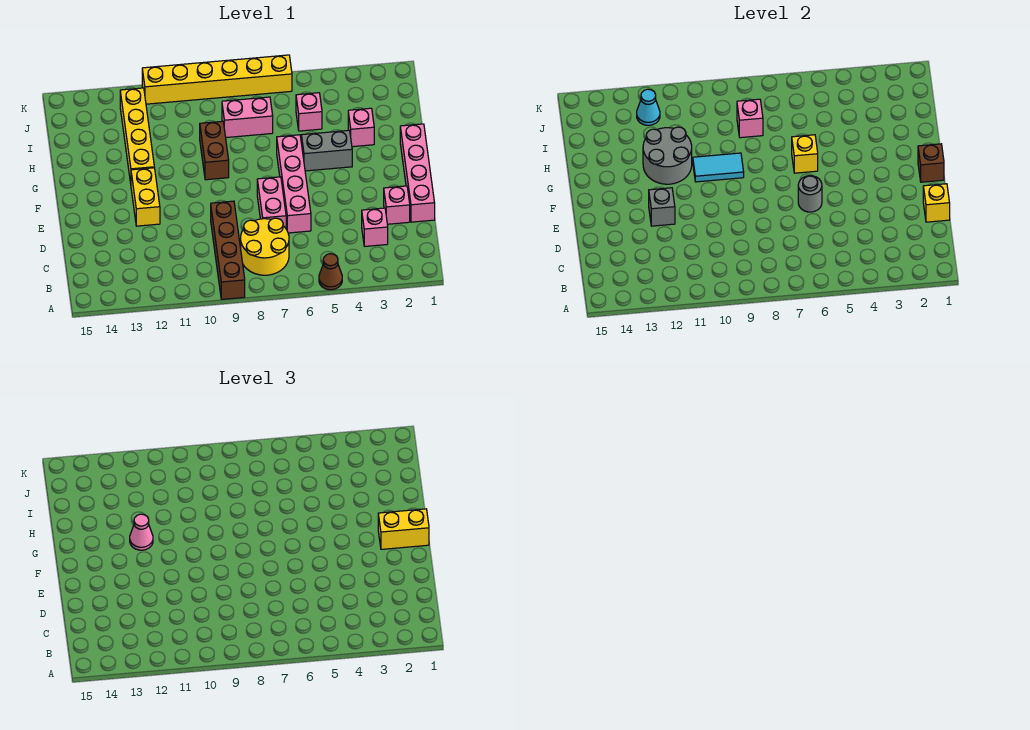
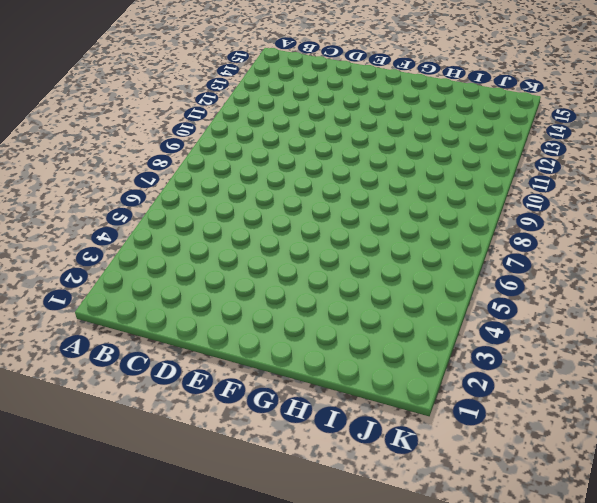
none -> brown cone A5 level 1
none -> brown brick A9:D9 level 1
none -> yellow round brick B7:C8 level 1

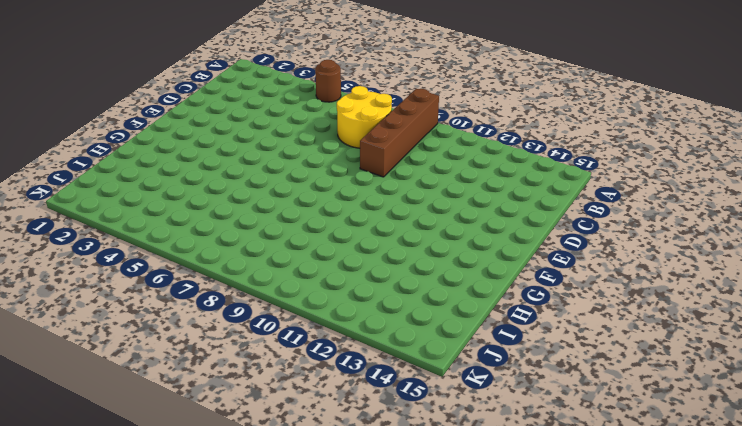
brown round brick A5 level 1 -> brown cone A5 level 1
none -> pink brick C3 level 1
none -> pink brick D1:G1 level 1
none -> pink brick D2 level 1

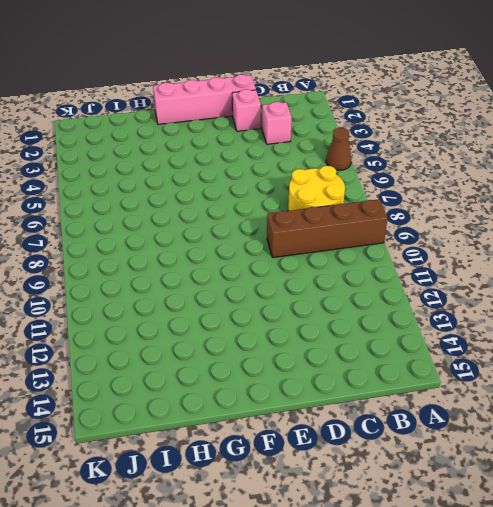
none -> pink brick D6:G6 level 1
none -> pink brick D7:E7 level 1
none -> yellow brick E12:F12 level 1

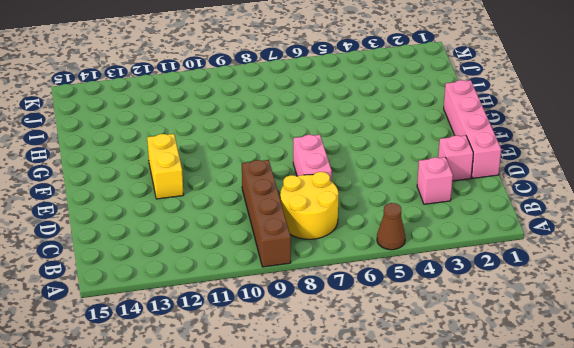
none -> pink brick D6:G6 level 1
none -> grey brick G4:G5 level 1
none -> brown brick G9:H9 level 1

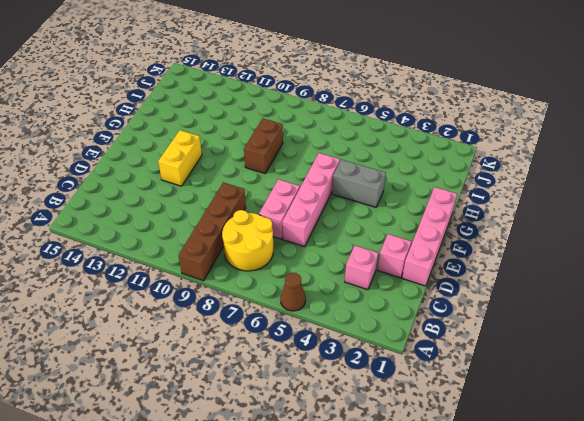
none -> yellow brick G12:J12 level 1
none -> pink brick H3 level 1
none -> pink brick I5 level 1

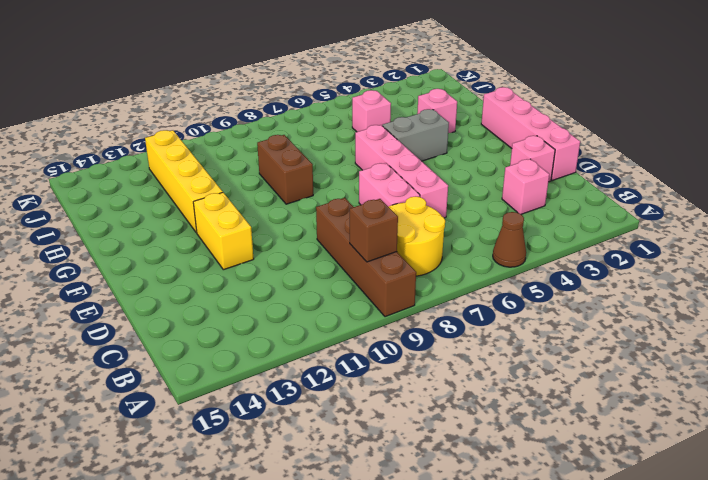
brown brick B9 level 2 -> brown brick F1 level 2
none -> pink brick I7:I8 level 1
none -> yellow brick K6:K11 level 1
none -> yellow brick D1 level 2

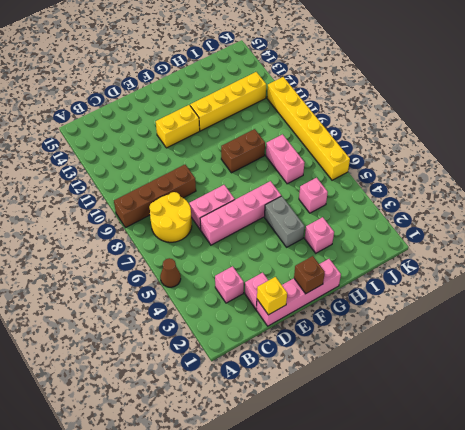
none -> grey round brick E6 level 2
none -> grey brick E12 level 2
none -> yellow brick G6 level 2

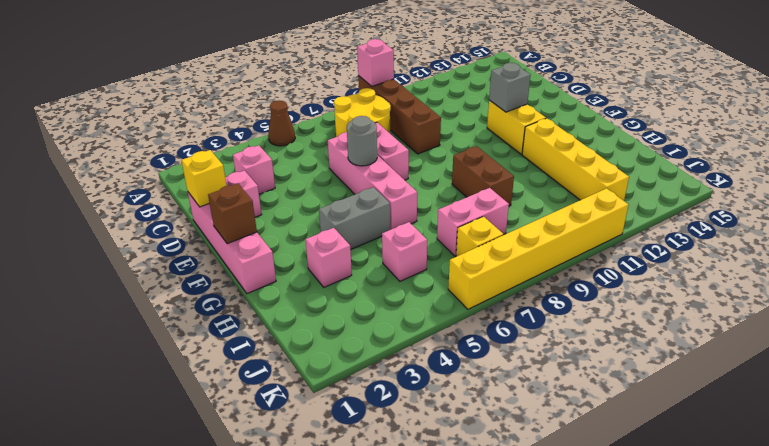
pink brick A9 level 2 -> pink brick I8 level 2
yellow brick J7 level 1 -> yellow brick G6 level 2
none -> cyan tile G9:G10 level 2
none -> grey round brick G11:H12 level 2
none -> cyan cone J12 level 2

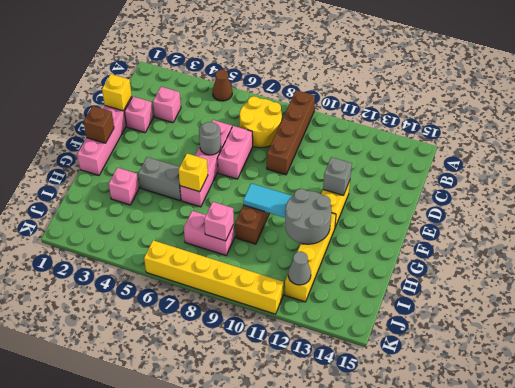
grey cone J12 level 2 -> cyan cone J12 level 2
none -> pink brick I5 level 1
none -> yellow brick F1:F2 level 3
none -> pink cone G12 level 3

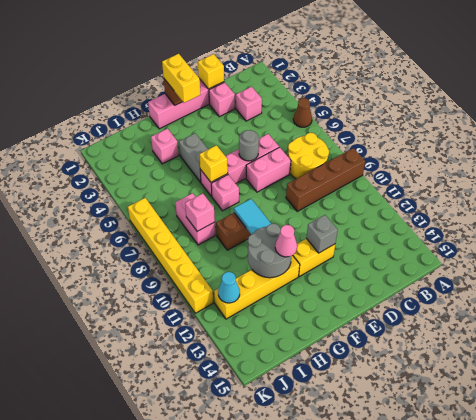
pink brick G7 level 1 -> pink brick I5 level 1

